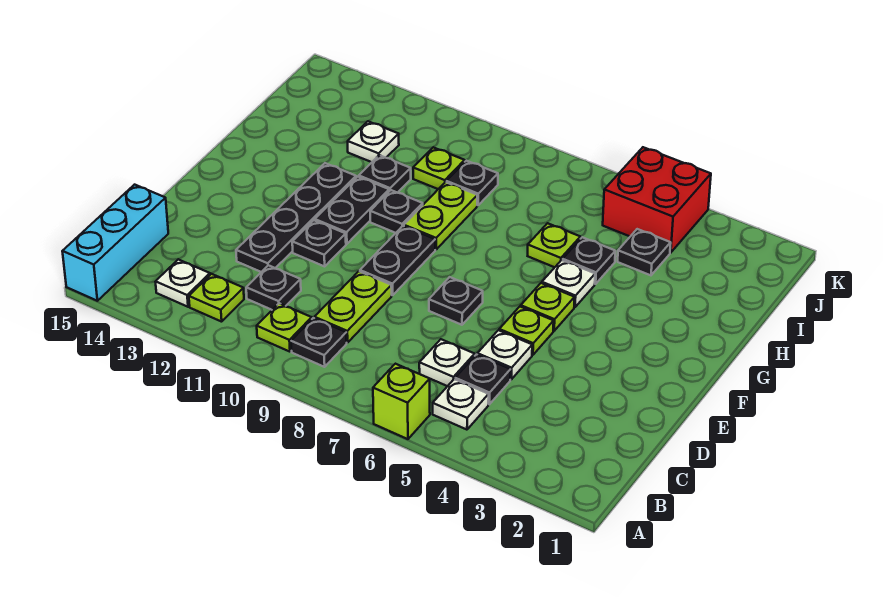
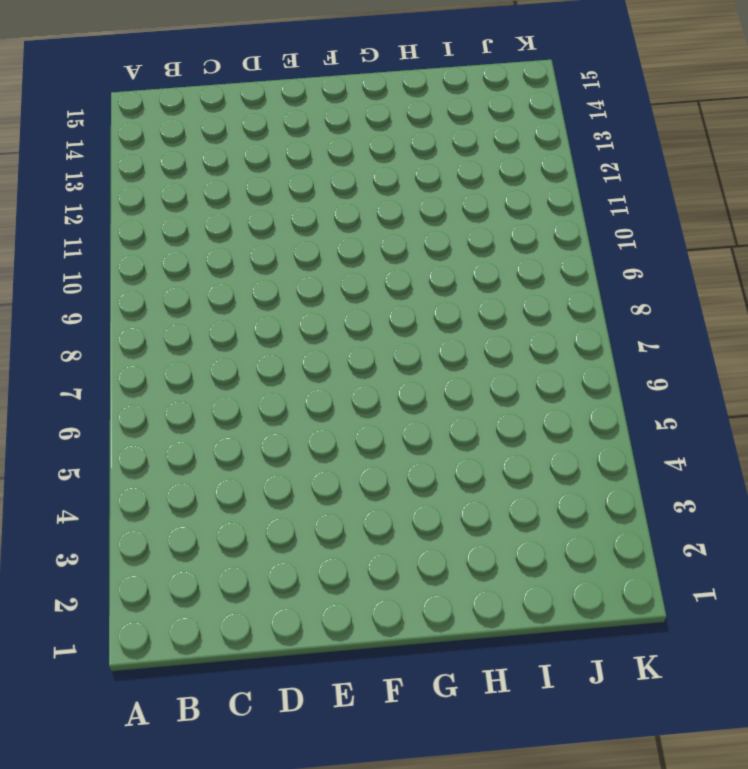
none -> lime brick A6 level 1
none -> cyan brick A15:C15 level 1
none -> white plate B5 level 1
none -> black plate B9 level 1

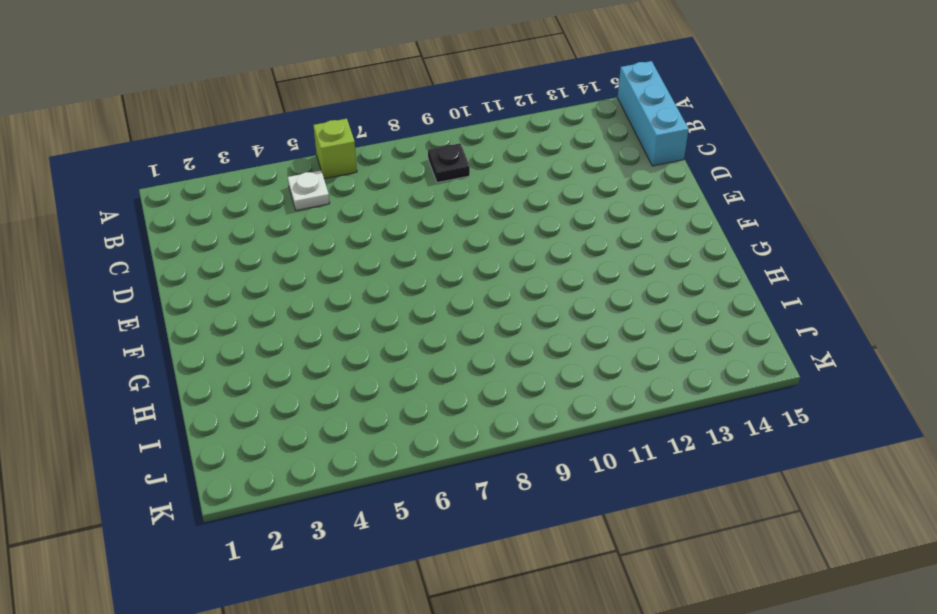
none -> lime plate B10 level 1
none -> lime plate B12 level 1
none -> white plate B13 level 1
none -> black plate C5 level 1

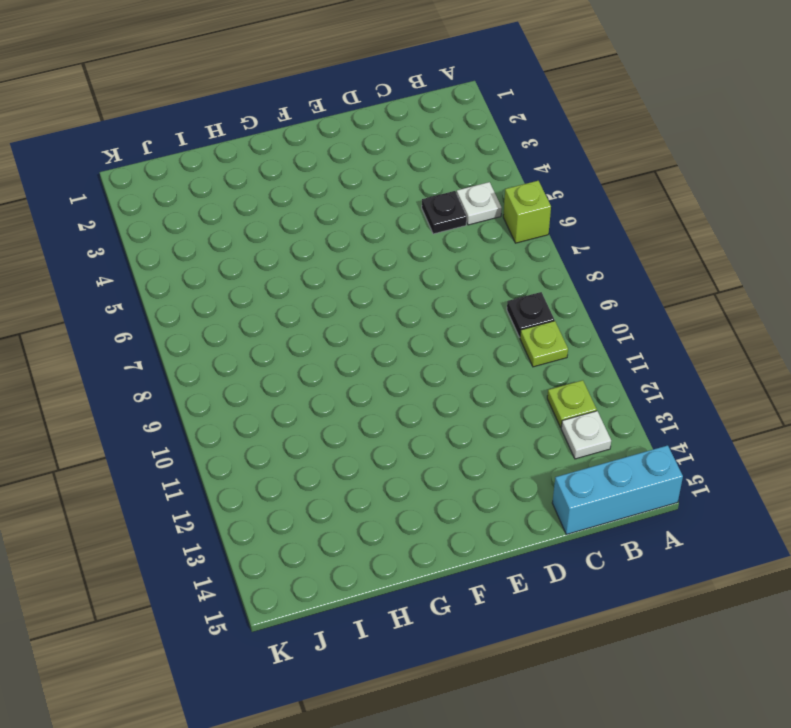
none -> white plate C6 level 1
none -> lime plate C9:D9 level 1
none -> black plate C11 level 1
none -> white plate D5 level 1

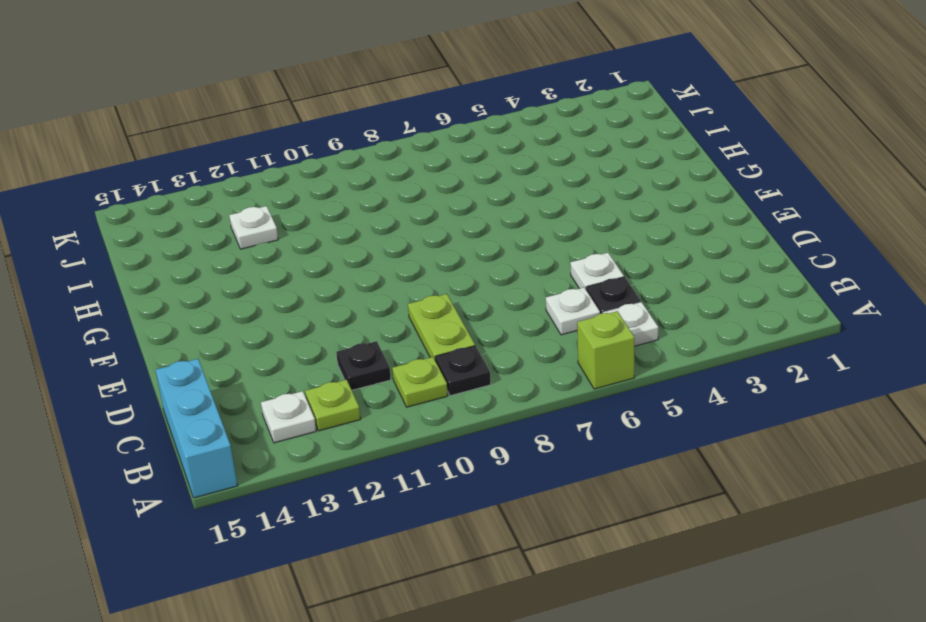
none -> black plate D12:G12 level 1
none -> lime plate E5 level 1
none -> black plate E7 level 1
none -> black plate E9:F9 level 1

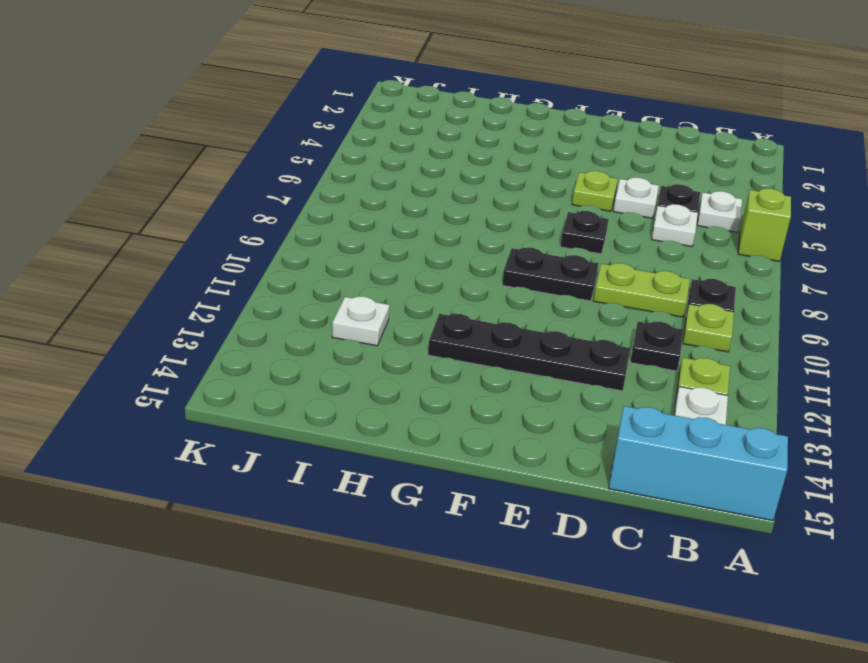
none -> black plate E11 level 1
none -> lime plate F5 level 1
none -> black plate F11:G11 level 1
none -> white plate G5 level 1

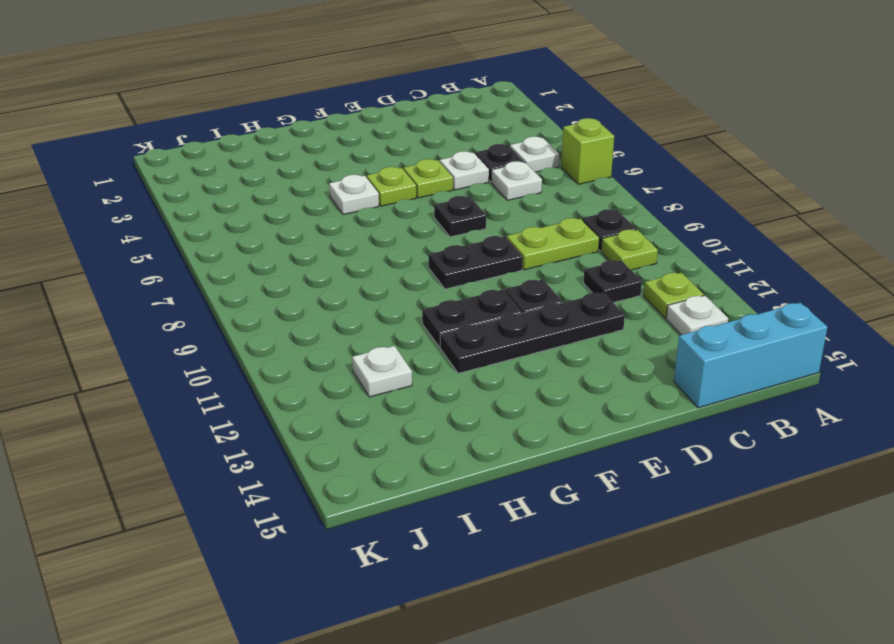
none -> lime plate G9:H9 level 1
none -> black plate G10 level 1
none -> black plate H5 level 1
none -> lime plate H6 level 1

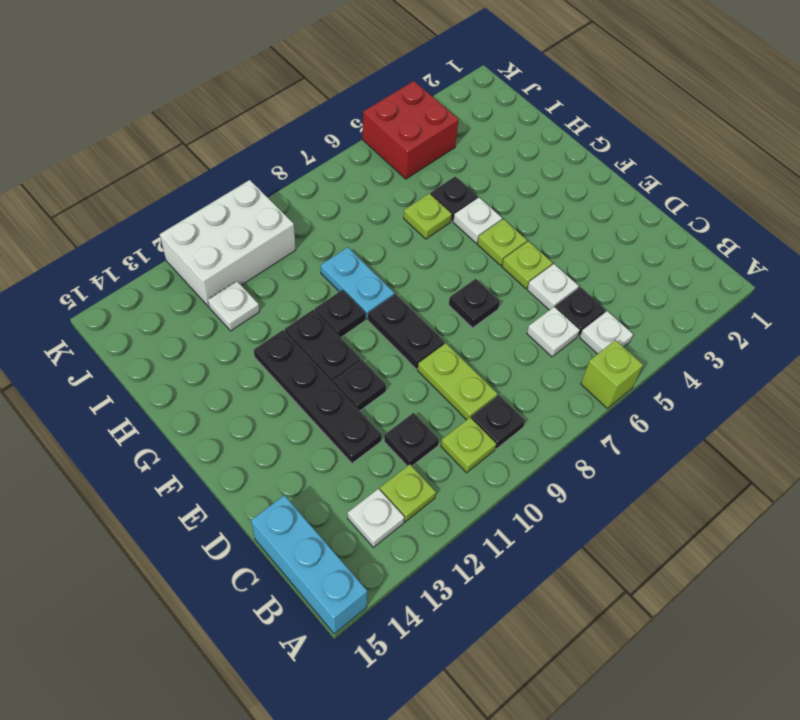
cyan plate G9:H9 level 1 -> lime plate G9:H9 level 1
white brick J10:K12 level 1 -> none
none -> black plate H11 level 1
none -> black plate I4 level 1
none -> black plate I9 level 1
none -> lime plate I10 level 1

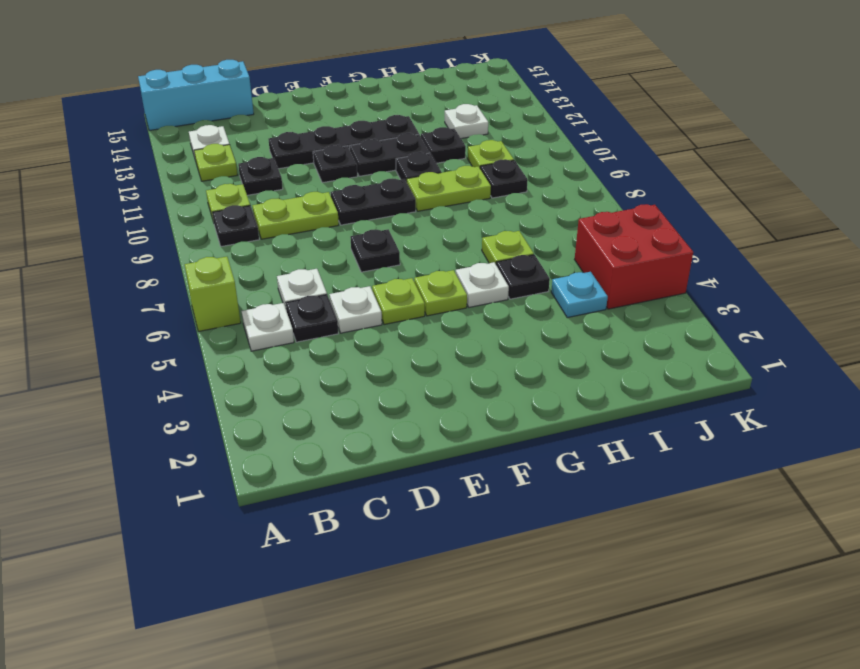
cyan plate I4 level 1 -> black plate I4 level 1

